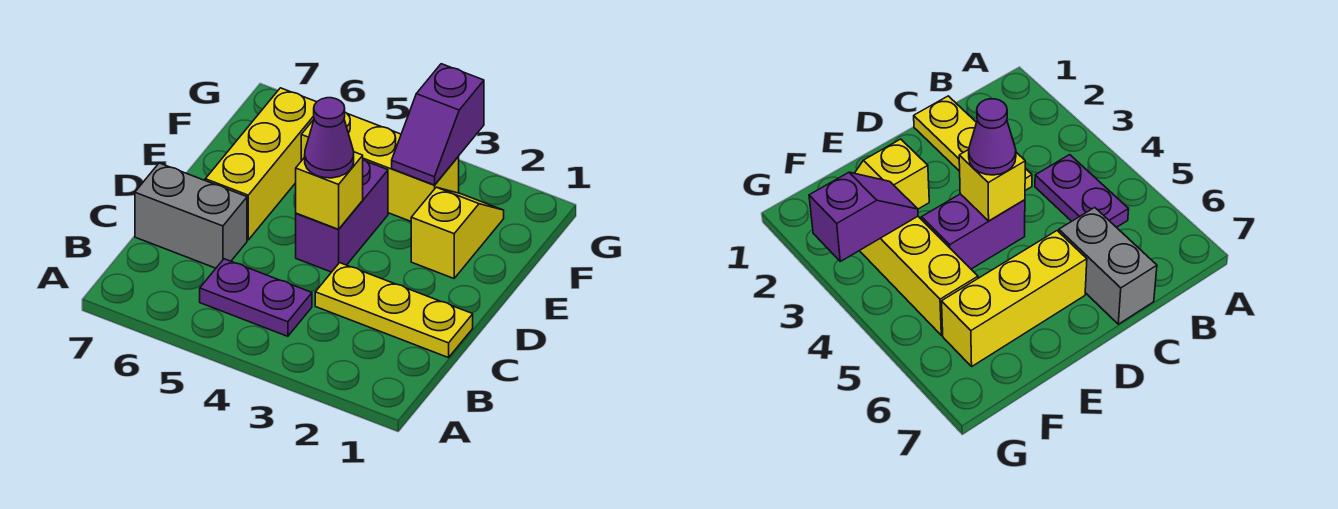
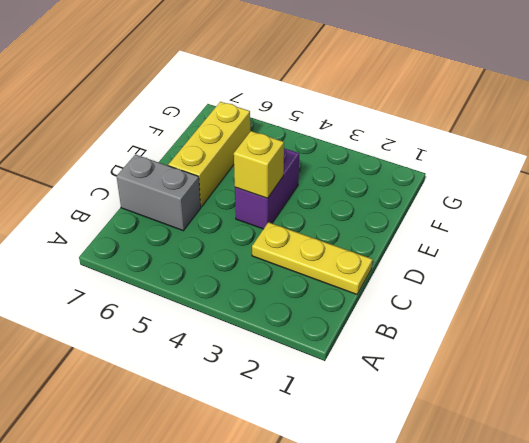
none -> purple plate B4:B5 level 1
none -> yellow slope E2:F2 level 1 top E

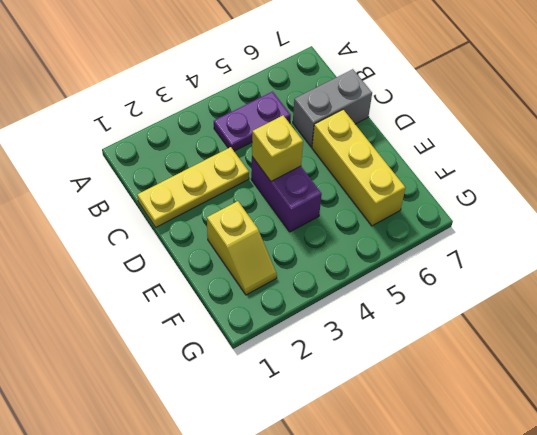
none -> yellow brick F3:F5 level 1
none -> purple slope F3:G3 level 2 top G

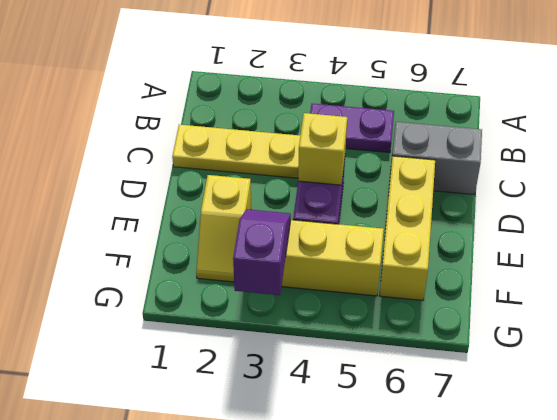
none -> purple cone D4 level 3

